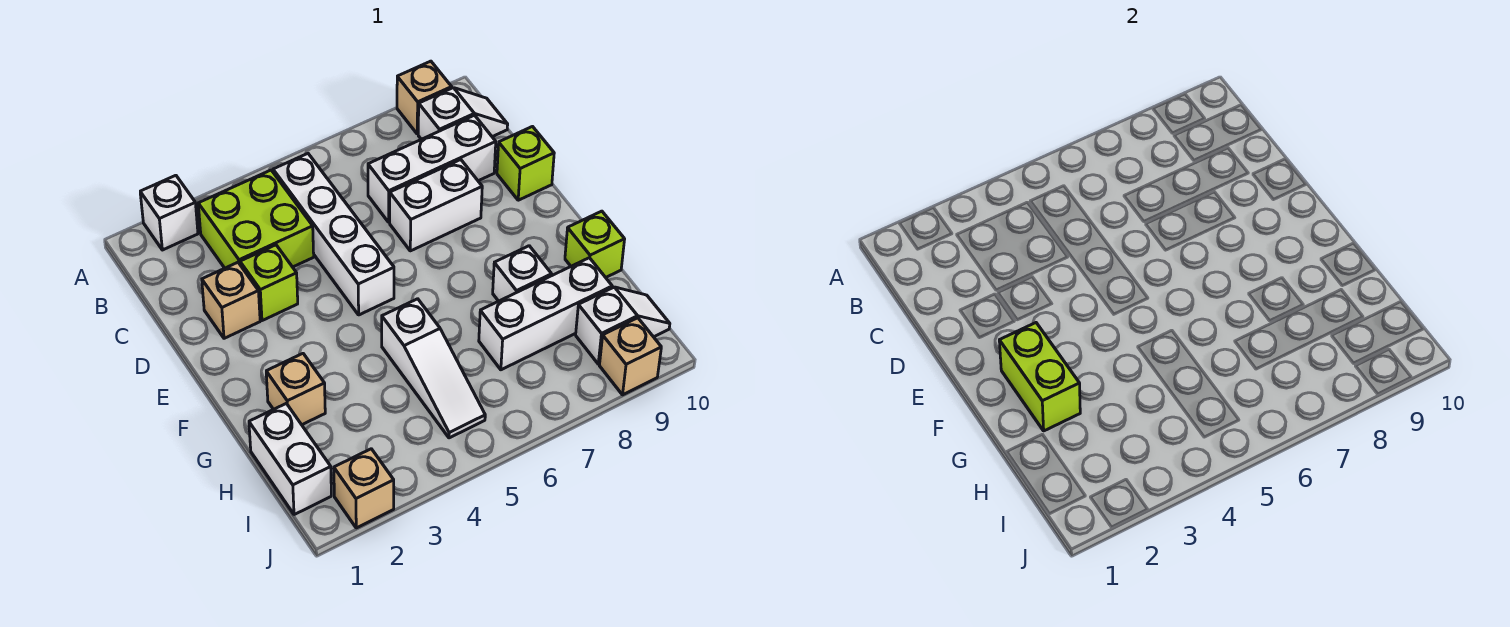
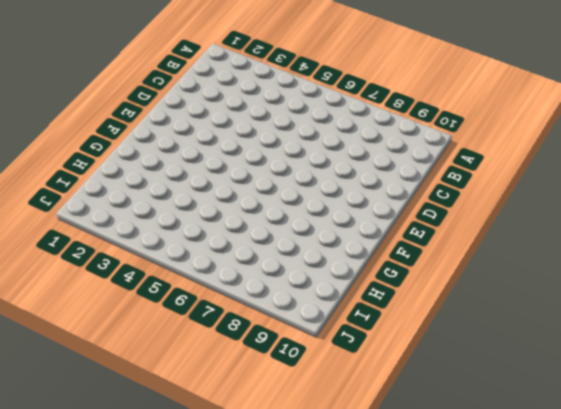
none -> white brick A2 level 1
none -> tan brick A9 level 1
none -> lime brick B3:C4 level 1

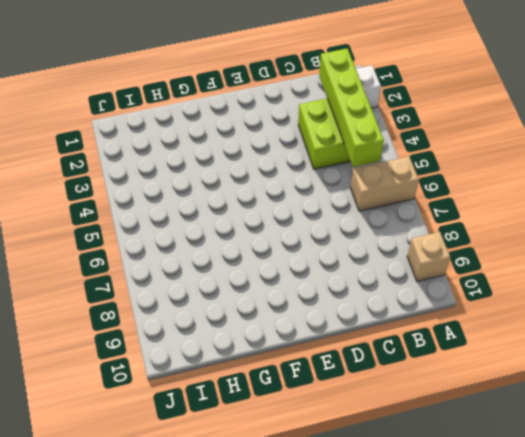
tan brick A6:B6 level 1 -> none
lime brick B2:B5 level 2 -> none
none -> white brick B5:E5 level 1
none -> white slope B9:B10 level 1 top 9
none -> white brick C7:C9 level 1

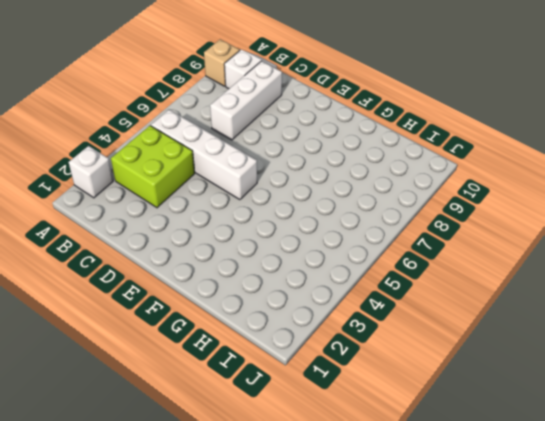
none -> tan brick D2 level 1
none -> lime brick D3 level 1
none -> white brick D7:D8 level 1

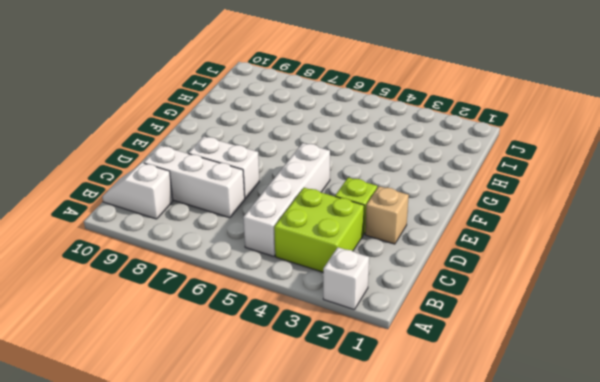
none -> tan brick A9 level 1
none -> lime brick D10 level 1
none -> tan brick G2 level 1

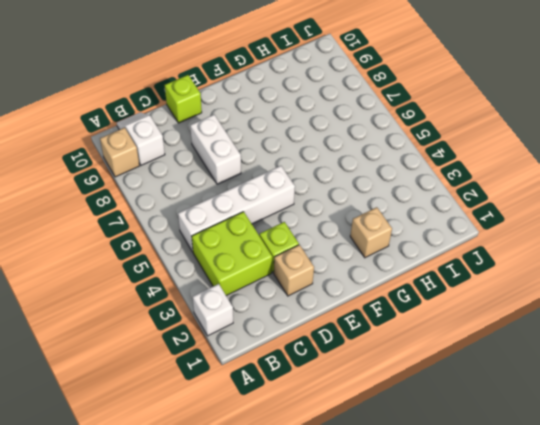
none -> white brick C7:C9 level 1
none -> white slope G5:I5 level 1 top G
none -> white brick G8 level 1

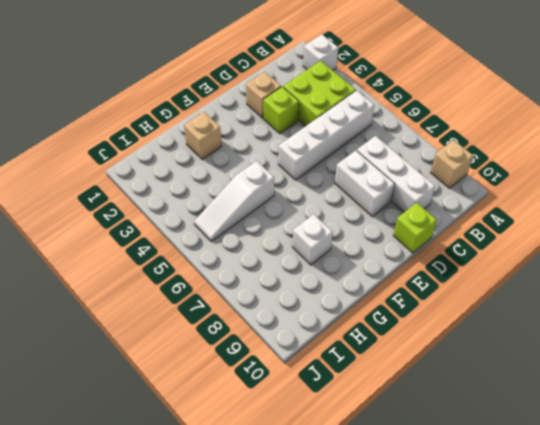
none -> white slope B9:B10 level 1 top 9
none -> lime brick G10 level 1
none -> white brick H1:I1 level 1

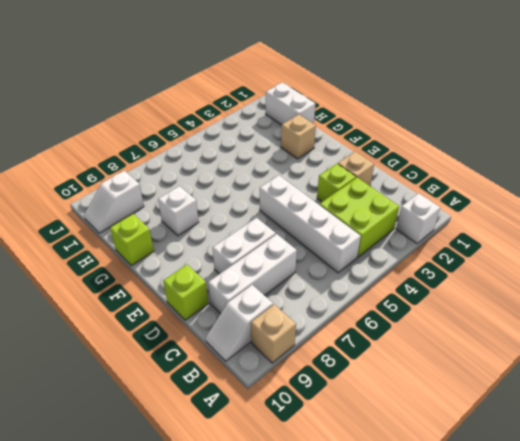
none -> white slope G5:I5 level 1 top G
none -> white brick H7:H9 level 1
none -> tan brick J2 level 1

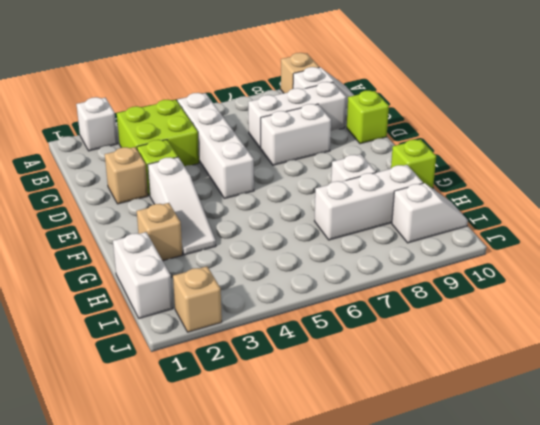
white slope E3:G3 level 1 top E -> white slope G5:I5 level 1 top G
none -> tan brick J9 level 1
none -> lime brick F2:G2 level 2

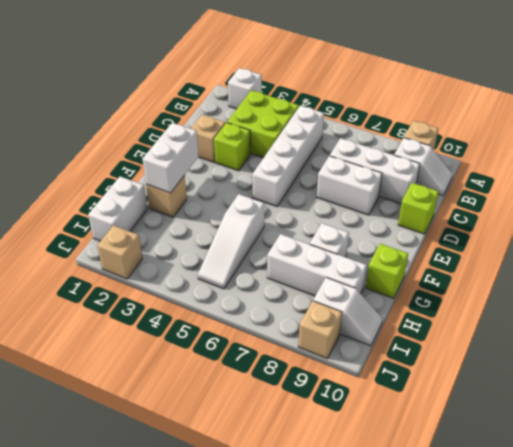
white brick F2:G2 level 2 -> lime brick F2:G2 level 2

